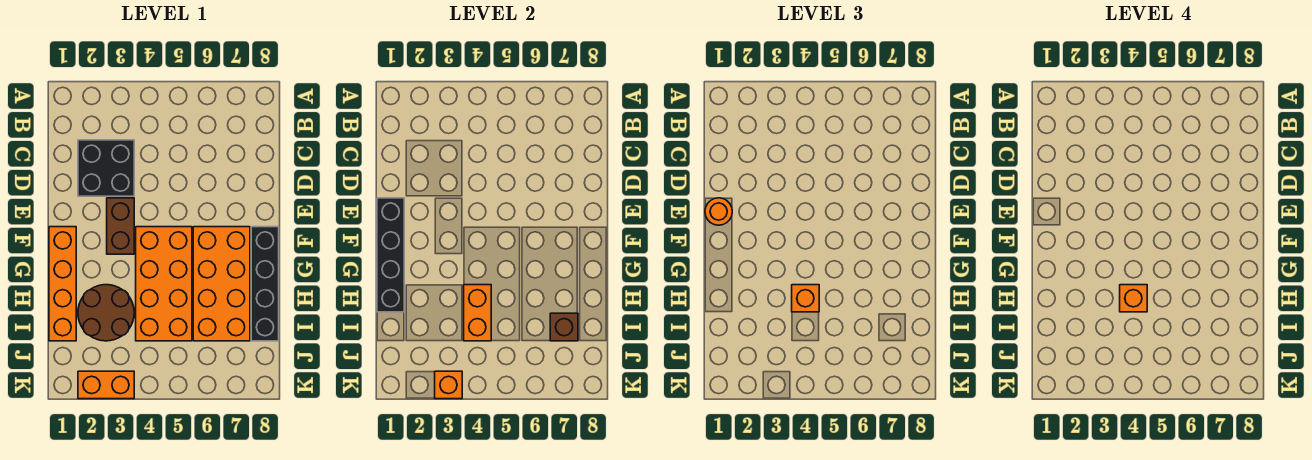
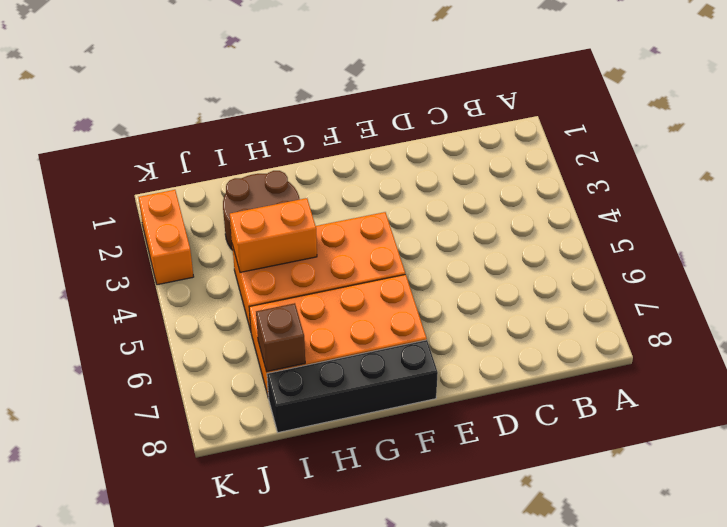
none -> black brick C2:D3 level 1
none -> brown brick E3:F3 level 1
none -> orange brick F1:I1 level 1

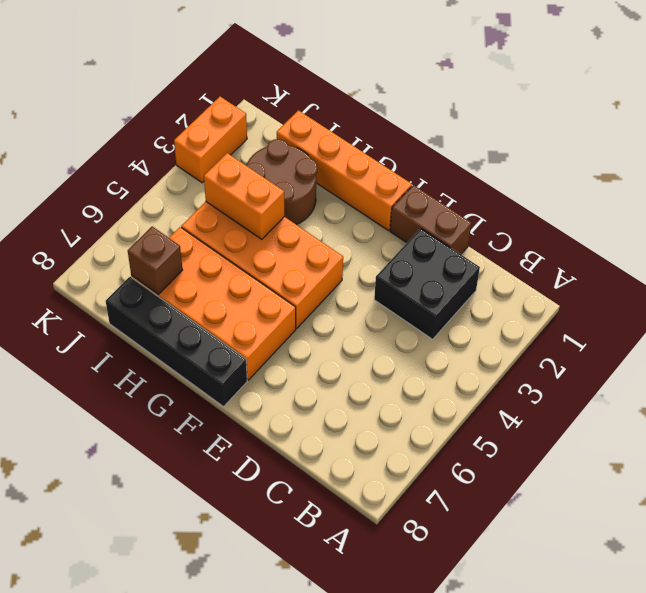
brown brick D1:E1 level 1 -> brown brick E3:F3 level 1
none -> black brick E1:H1 level 2
none -> orange brick K3 level 2
none -> orange round brick E1 level 3

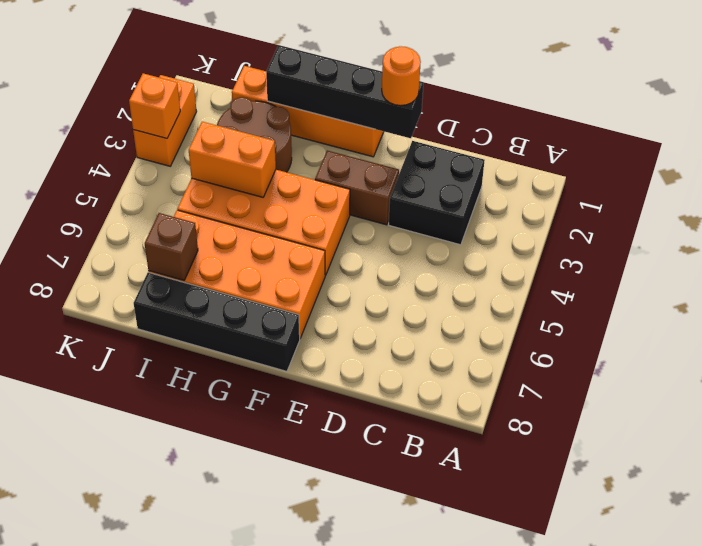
none -> orange brick H4 level 3
none -> orange brick H4 level 4

